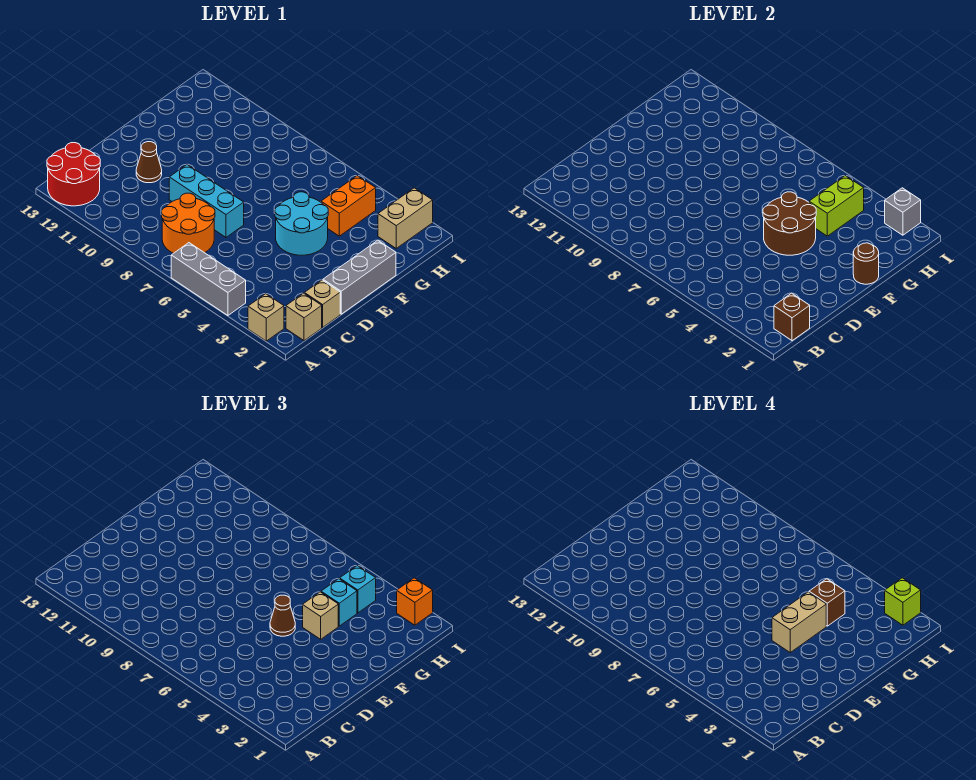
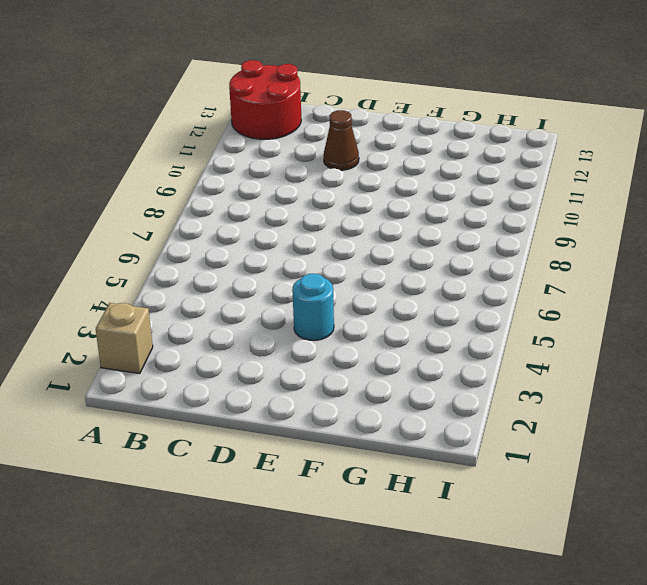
cyan round brick E4 level 1 -> cyan round brick E4:F5 level 1
none -> grey brick A4:A6 level 1
none -> tan brick B1 level 1
none -> orange round brick B7:C8 level 1

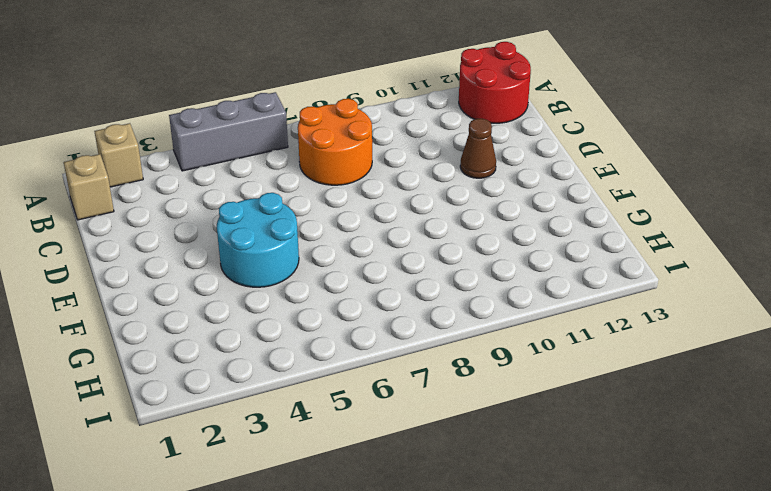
none -> tan brick C1 level 1
none -> grey brick D1:F1 level 1
none -> cyan brick D7:D9 level 1

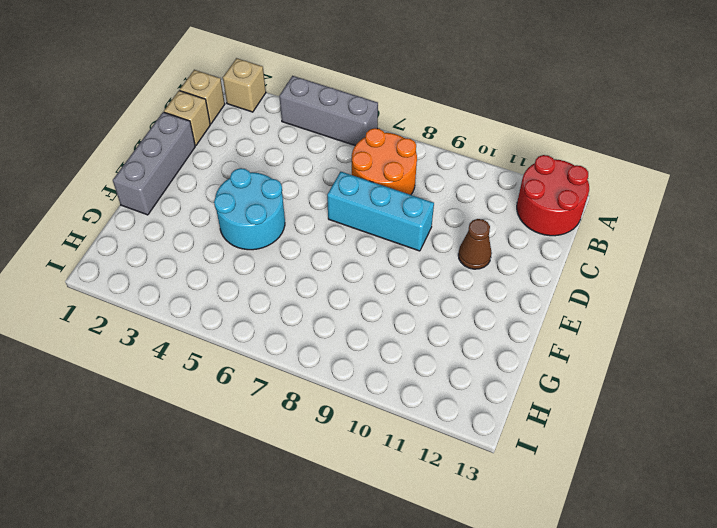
none -> orange brick G4:H4 level 1
none -> tan brick H2:I2 level 1
none -> brown brick B1 level 2

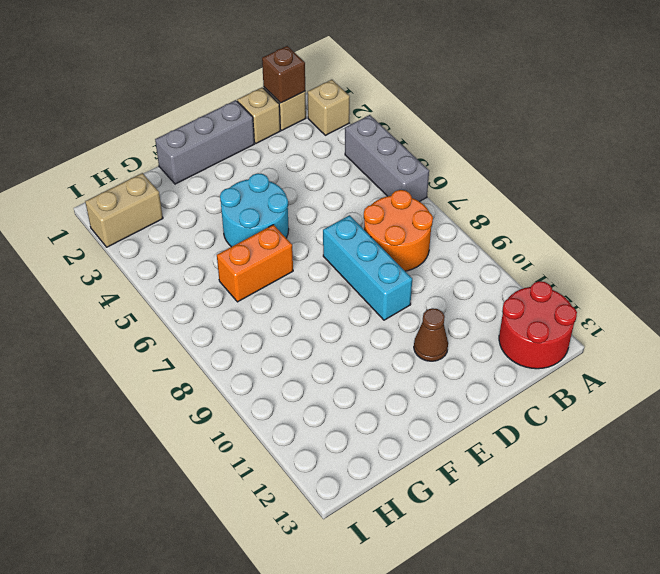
orange brick F6:G6 level 1 -> orange brick G4:H4 level 1
none -> brown round brick E4:F5 level 2
none -> brown round brick F1 level 2
none -> lime brick G4:H4 level 2

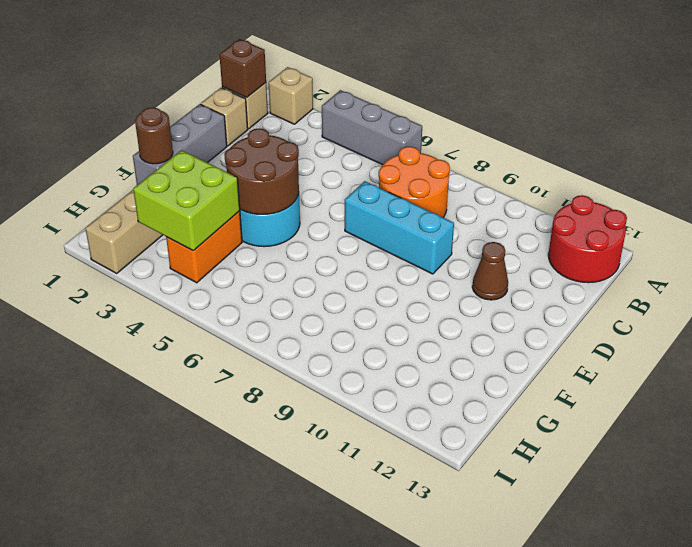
lime brick G3:H4 level 2 -> lime brick G4:H4 level 2
none -> grey brick I2 level 2
none -> brown cone E5 level 3
none -> tan brick F4 level 3

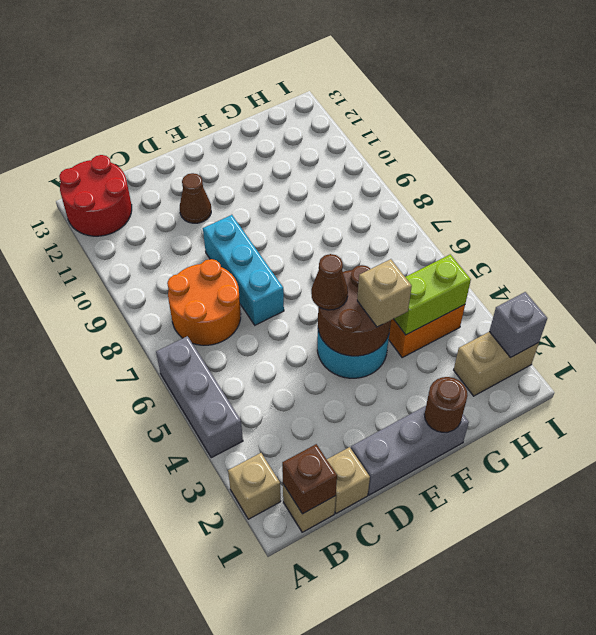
none -> cyan brick G4 level 3
none -> cyan brick H4 level 3
none -> orange brick I2 level 3

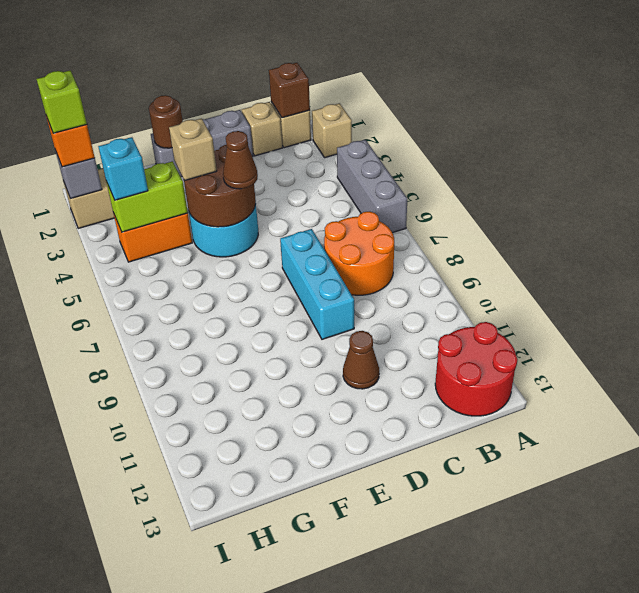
none -> cyan brick G4 level 3
none -> tan brick E4:F4 level 4
none -> brown brick G4 level 4

